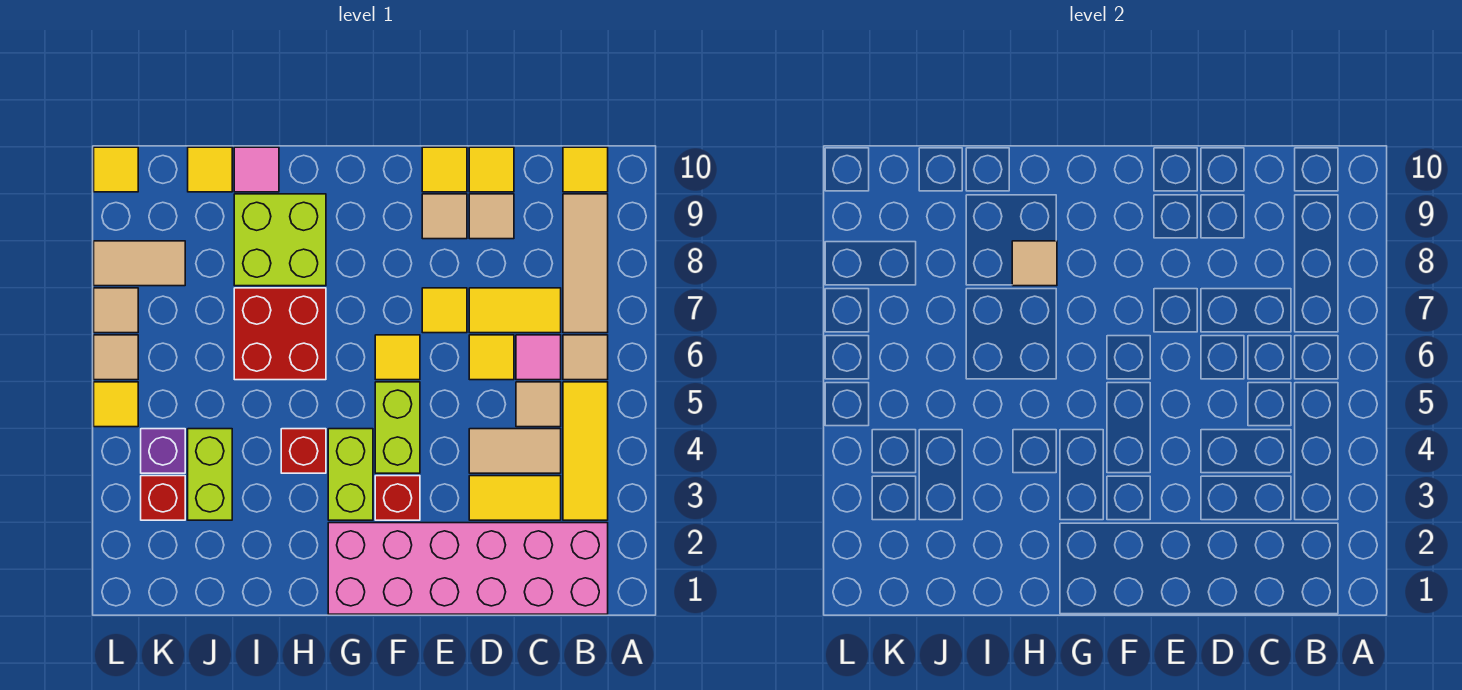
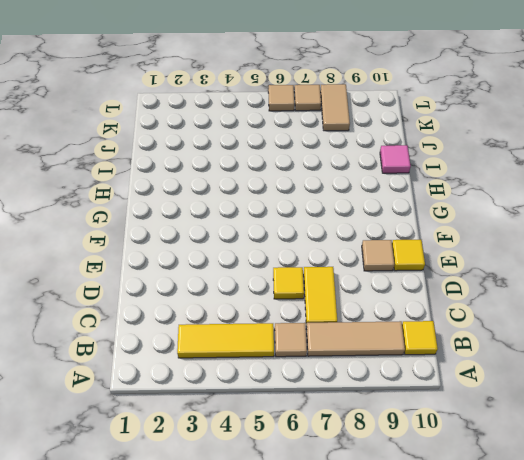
none -> pink brick B1:G2 level 1
none -> yellow tile C3:D3 level 1
none -> tan tile C4:D4 level 1
none -> tan tile C5 level 1

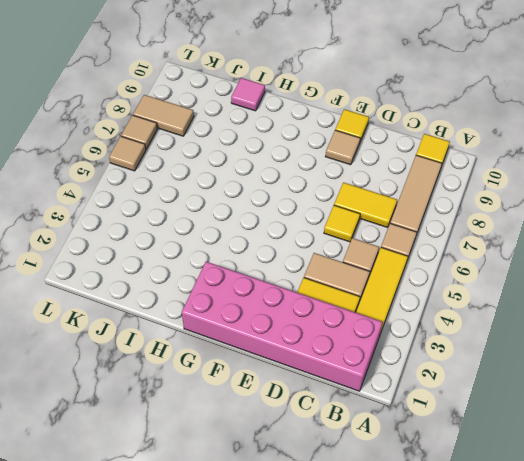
none -> pink tile C6 level 1
none -> tan tile D9 level 1
none -> yellow tile D10 level 1
none -> yellow tile E7 level 1

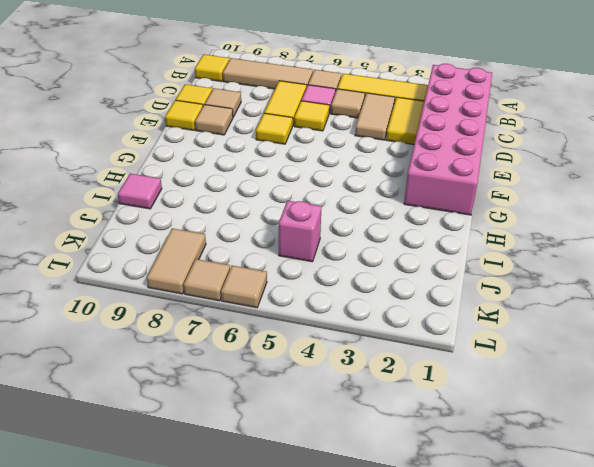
pink brick J5 level 1 -> none
none -> red brick F3 level 1
none -> lime brick F4:F5 level 1
none -> yellow tile F6 level 1
none -> lime brick G3:G4 level 1

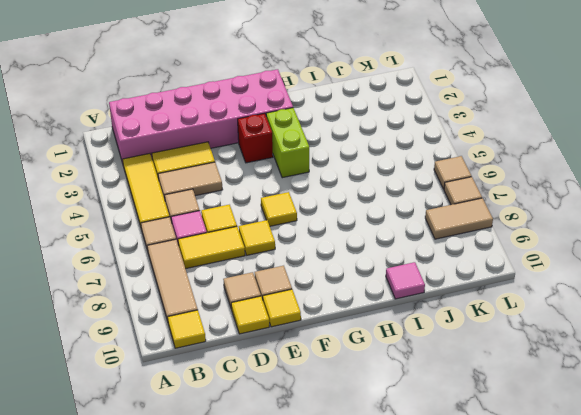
none -> lime brick F4:F5 level 1
none -> red brick H4 level 1
none -> red brick H6:I7 level 1
none -> lime brick H8:I9 level 1

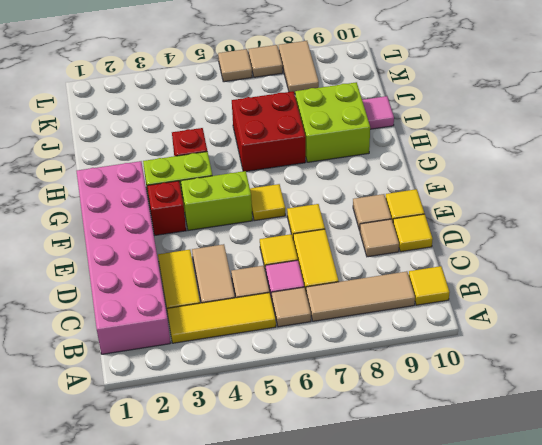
none -> lime brick J3:J4 level 1
none -> yellow tile J10 level 1
none -> red brick K3 level 1
none -> purple brick K4 level 1

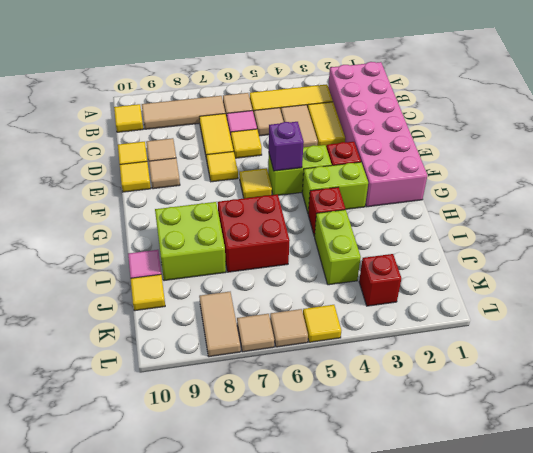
purple brick F5 level 2 -> purple brick K4 level 1
lime brick I4:J4 level 1 -> lime brick J3:J4 level 1
none -> yellow tile L10 level 1
none -> tan tile H8 level 2

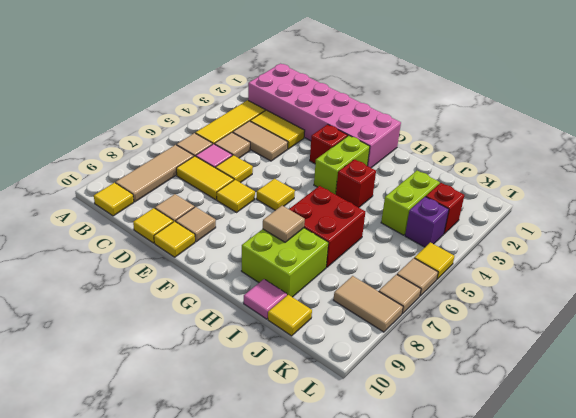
none -> lime brick F4:F5 level 1
none -> yellow tile L10 level 1

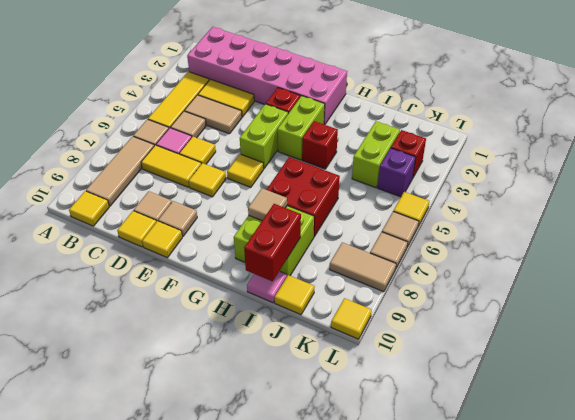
red brick I9:I10 level 2 -> none

